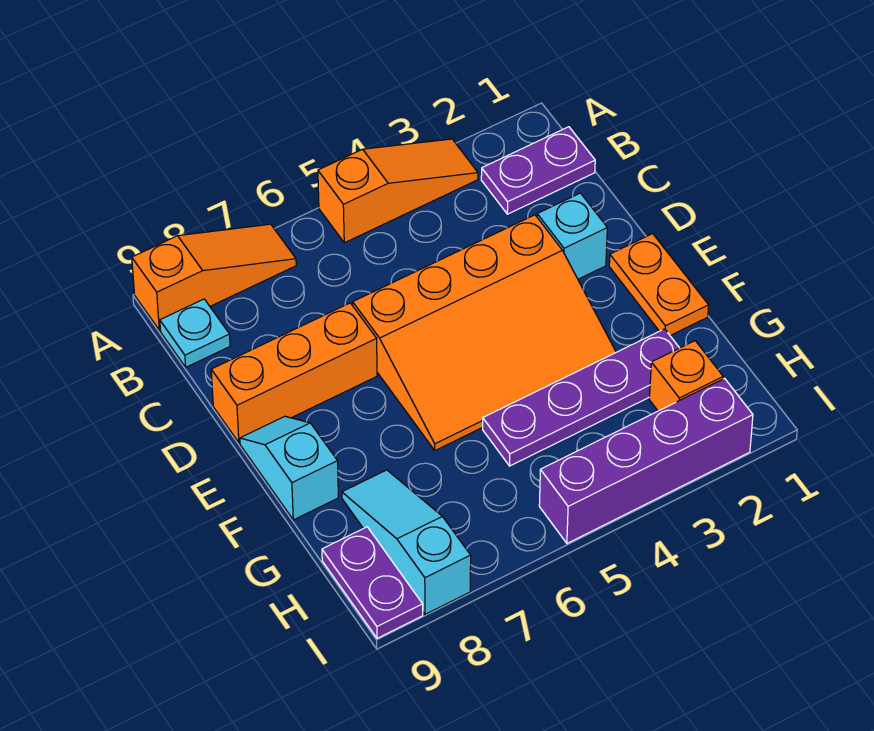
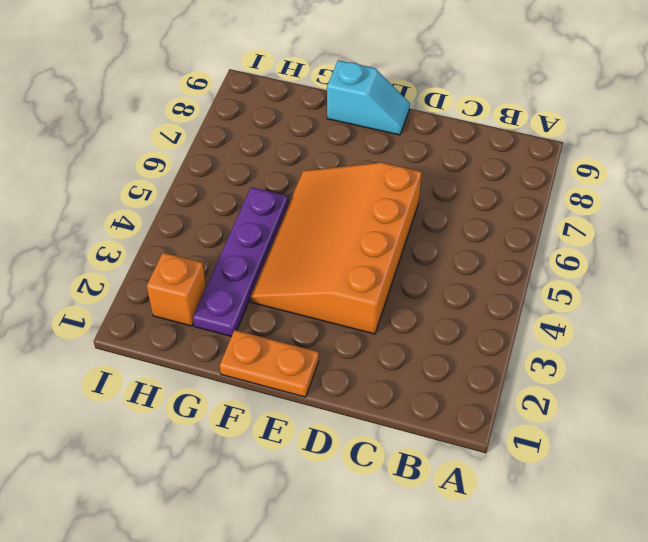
none -> orange slope A3:A5 level 1 top 5
none -> orange slope A7:A9 level 1 top 9
none -> purple plate B1:B2 level 1

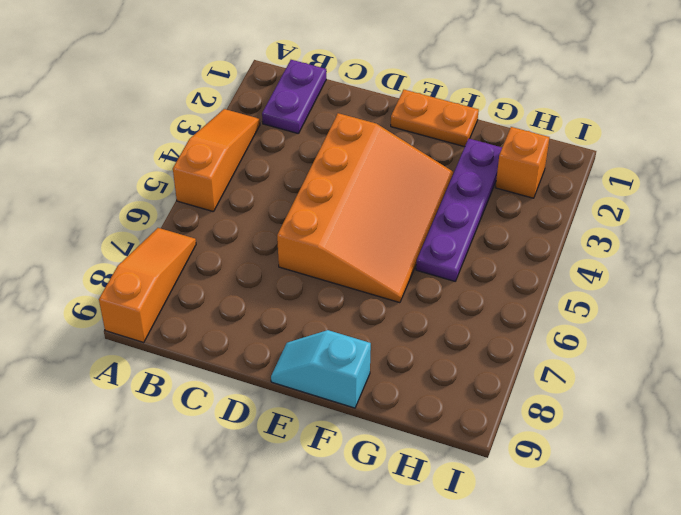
none -> cyan plate B9 level 1
none -> cyan brick D2 level 1
none -> orange brick D7:D9 level 1

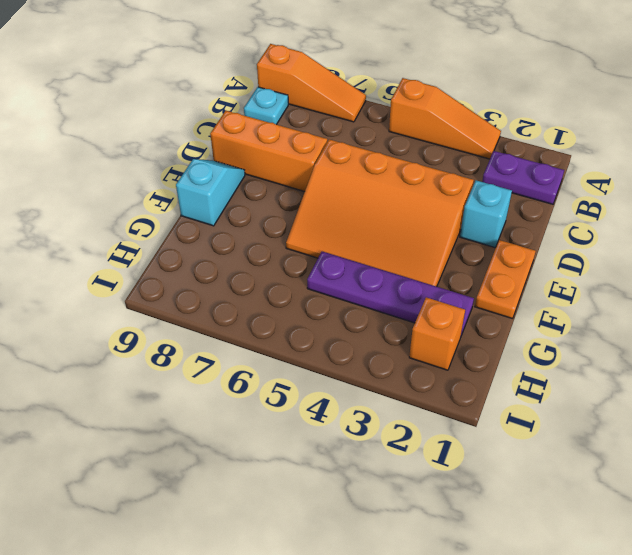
none -> cyan slope G8:I8 level 1 top I
none -> purple plate H9:I9 level 1
none -> purple brick I2:I5 level 1

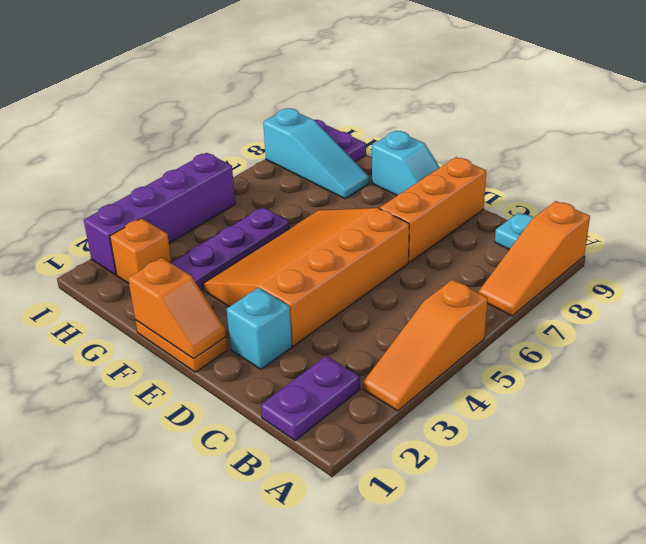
orange slope E1:F1 level 2 top F -> none

